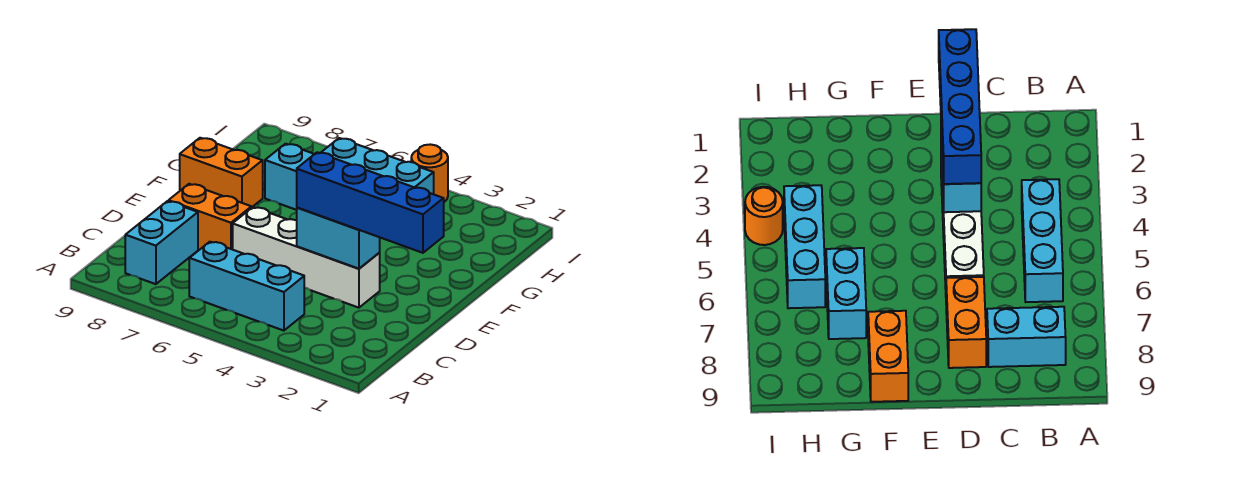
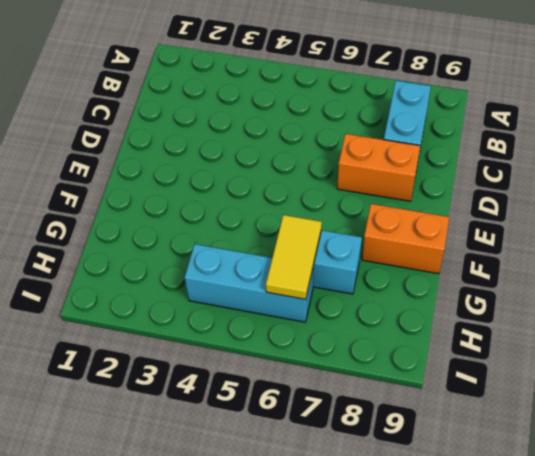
yellow tile G6:H6 level 2 -> none
none -> cyan brick B4:B6 level 1
none -> white brick D3:D6 level 1

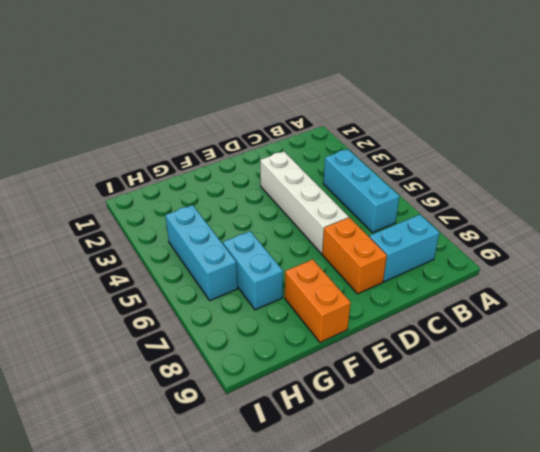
none -> orange round brick I4 level 1
none -> cyan brick D3:D4 level 2

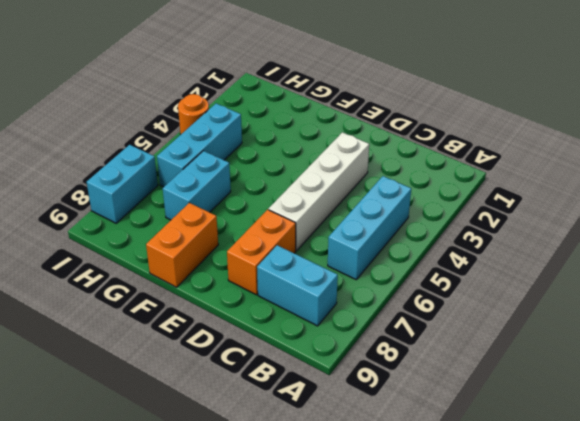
cyan brick I7:I8 level 1 -> cyan brick D3:D4 level 2
none -> blue brick D1:D4 level 3

